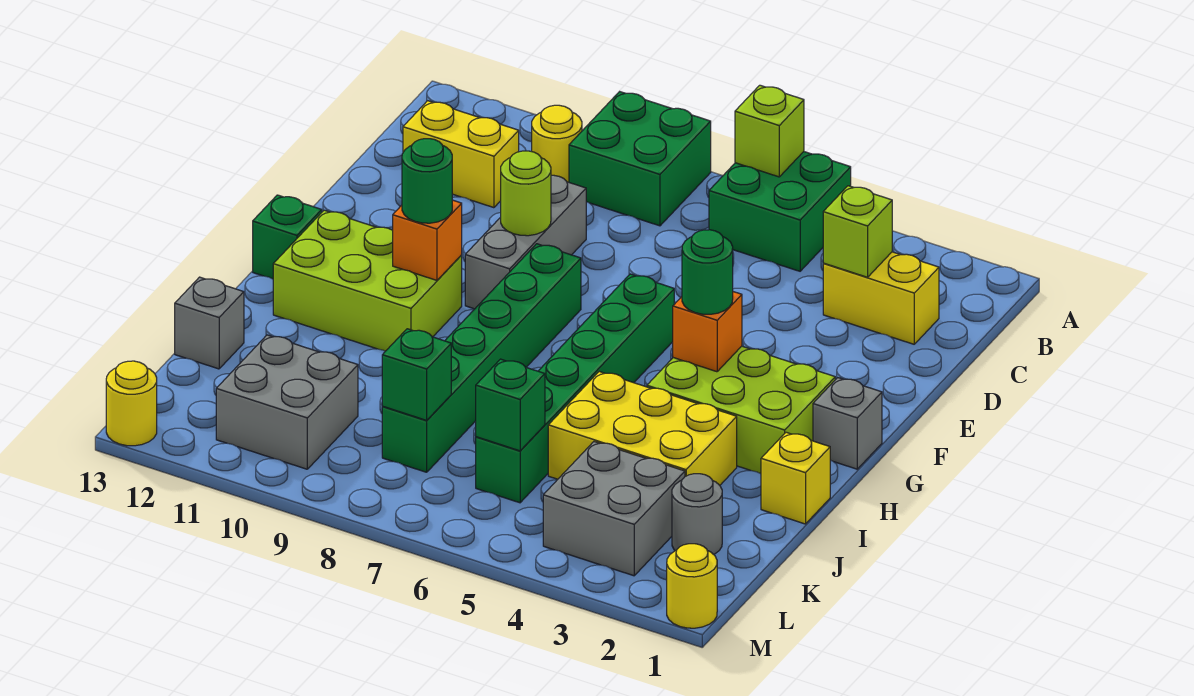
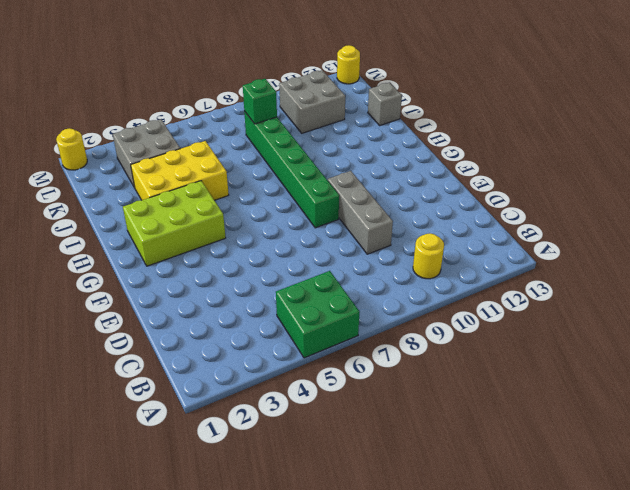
none -> green brick A8:B9 level 1
none -> yellow brick C2:C3 level 1
none -> yellow brick C11:C12 level 1

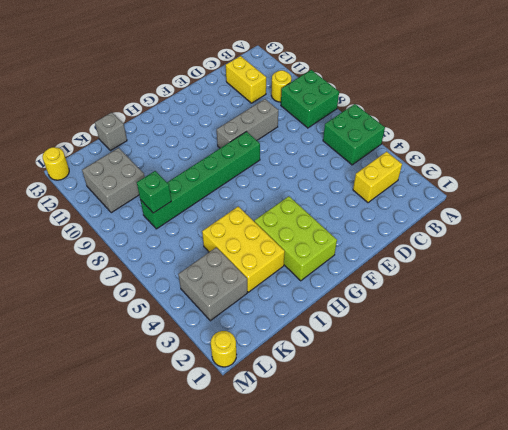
yellow brick B3:C3 level 1 -> yellow brick C2:C3 level 1
none -> green brick F6:K6 level 1
none -> grey brick G1 level 1
none -> lime brick G10:H12 level 1

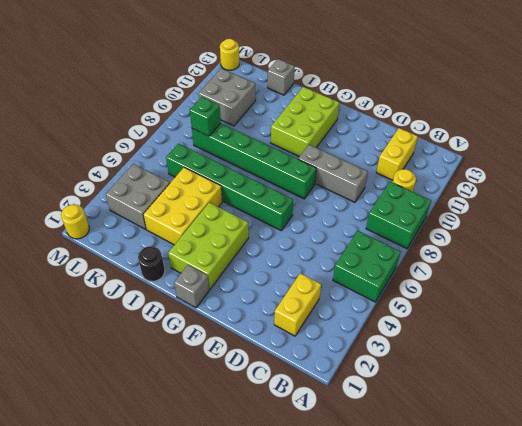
black round brick I1 level 1 -> yellow brick I1 level 1
none -> green brick G13 level 1
none -> grey round brick K2 level 1
none -> lime brick A6 level 2

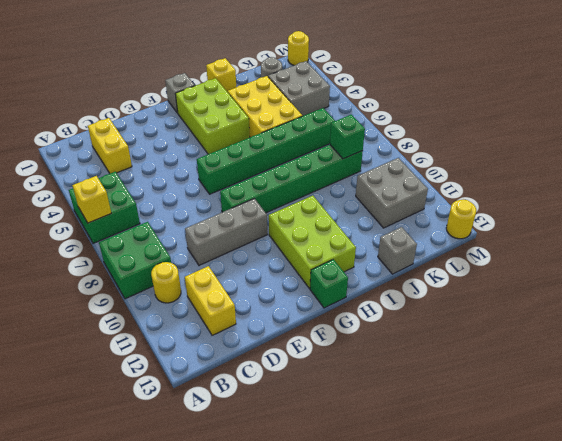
yellow brick A6 level 2 -> lime brick A6 level 2
none -> lime brick C3 level 2
none -> lime round brick E9 level 2
none -> orange brick G4 level 2

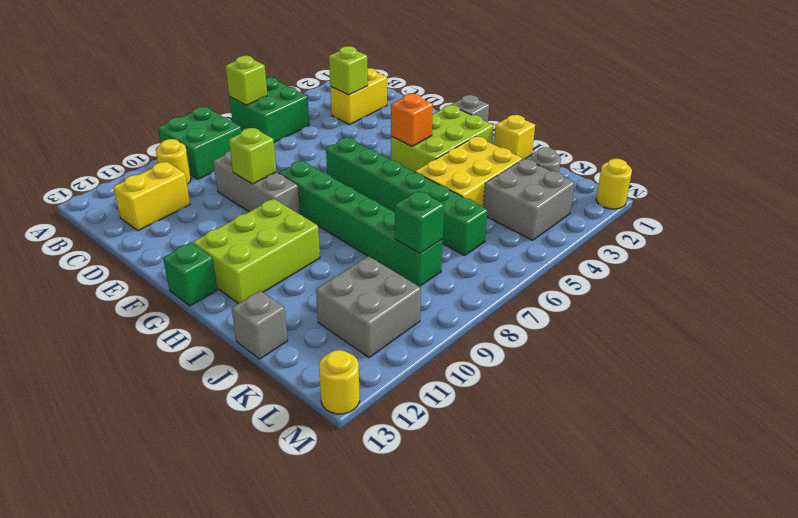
lime brick E9 level 2 -> lime round brick E9 level 2
none -> orange brick G10 level 2
none -> green brick K6 level 2
none -> green round brick G4 level 3

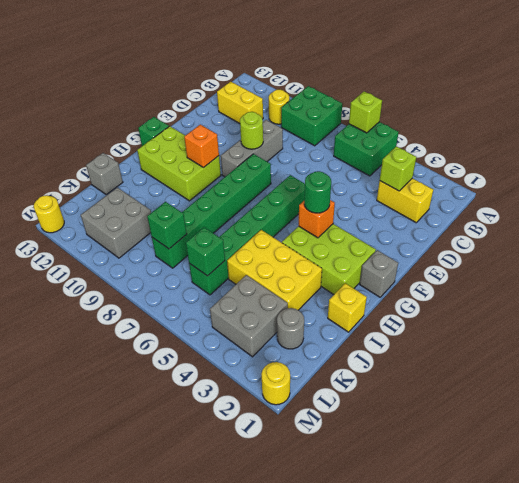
none -> green round brick G10 level 3

